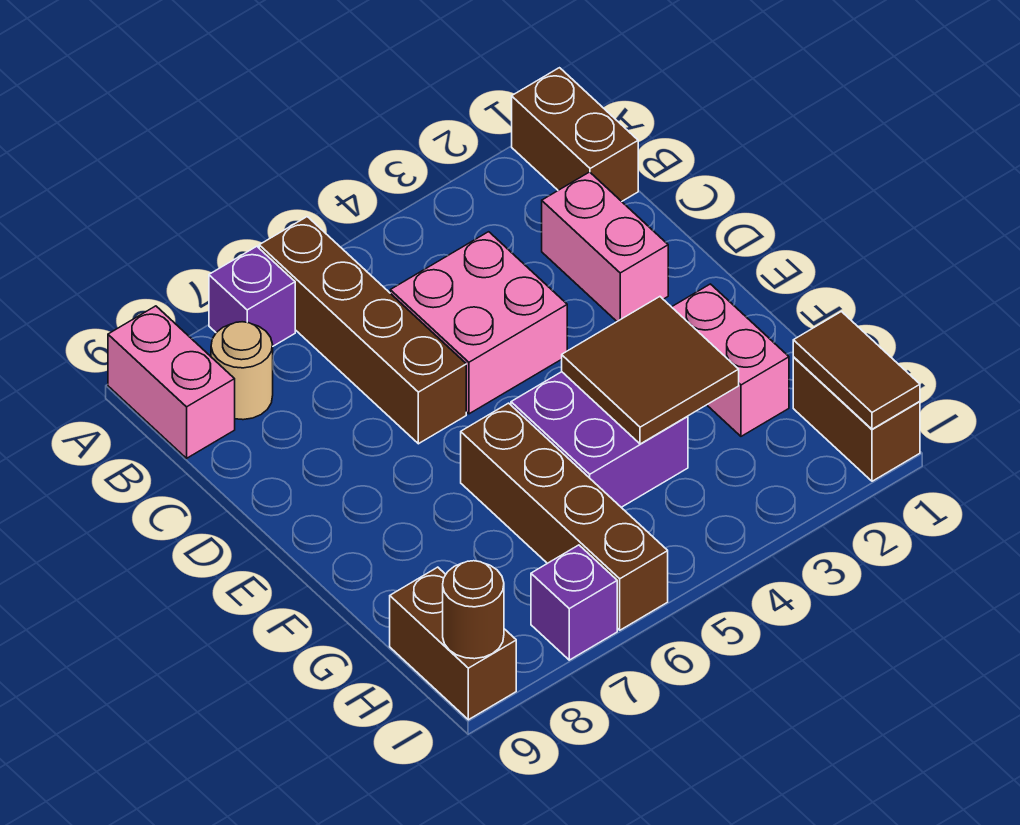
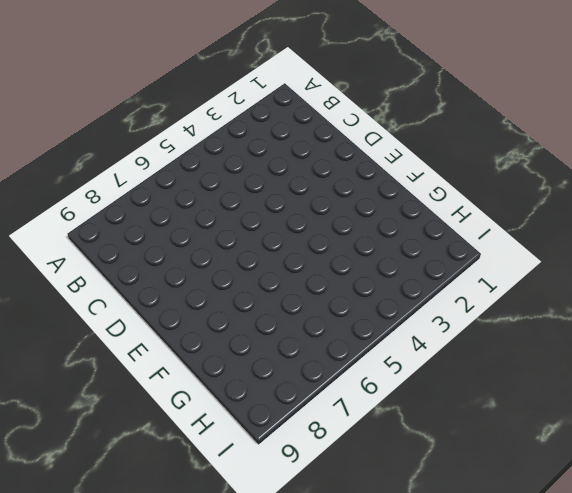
none -> brown brick A1:B1 level 1
none -> brown brick A6:D6 level 1
none -> purple brick A7 level 1

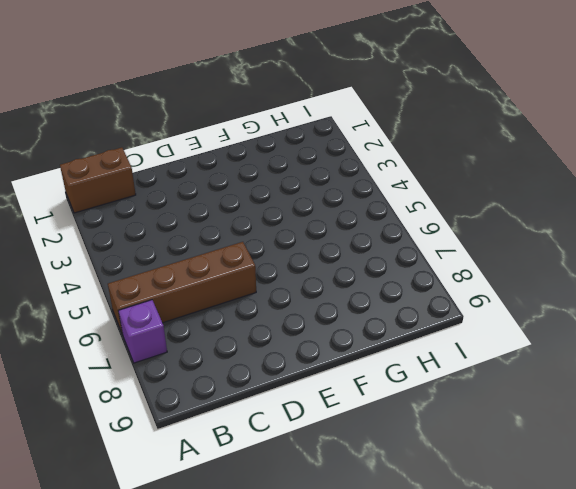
none -> pink brick A9:B9 level 1
none -> tan round brick B8 level 1
none -> pink brick C2:D2 level 1

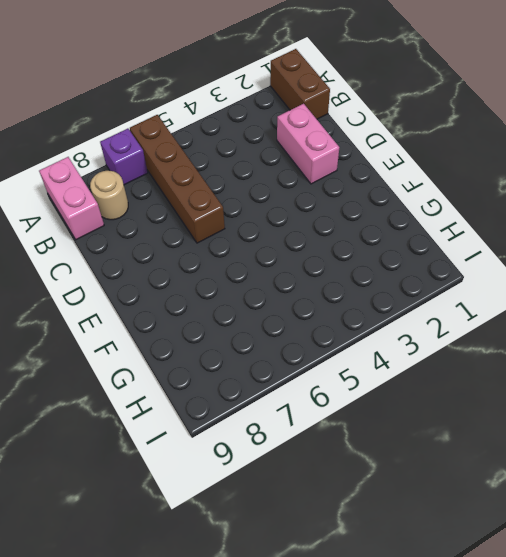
none -> pink brick C4:D5 level 1
none -> pink brick F2:G2 level 1
none -> purple brick F4:G5 level 1

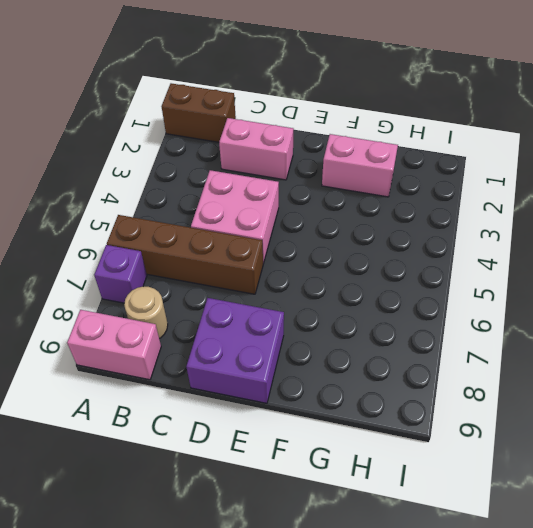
purple brick D8:E9 level 1 -> purple brick F4:G5 level 1
none -> brown brick F6:I6 level 1
none -> brown brick H1:I1 level 1
none -> brown brick H9:I9 level 1

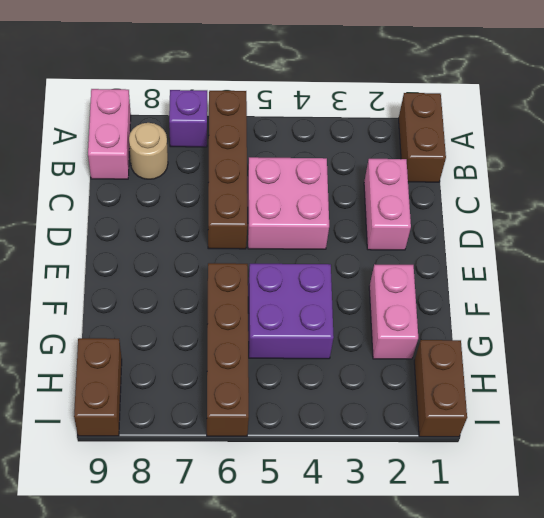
none -> purple brick I7 level 1
none -> brown tile F3:G4 level 2
none -> brown tile H1:I1 level 2

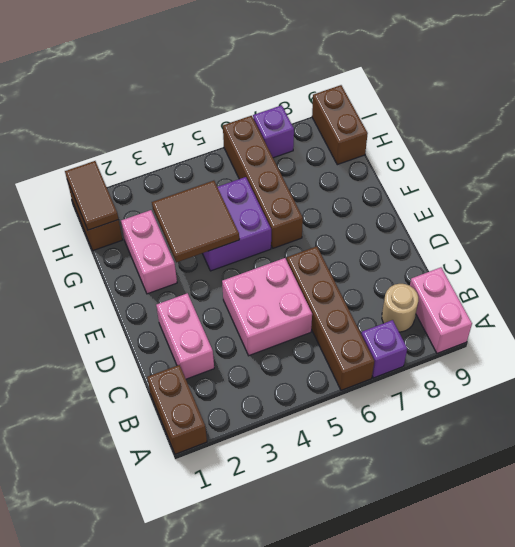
none -> brown round brick I9 level 2

